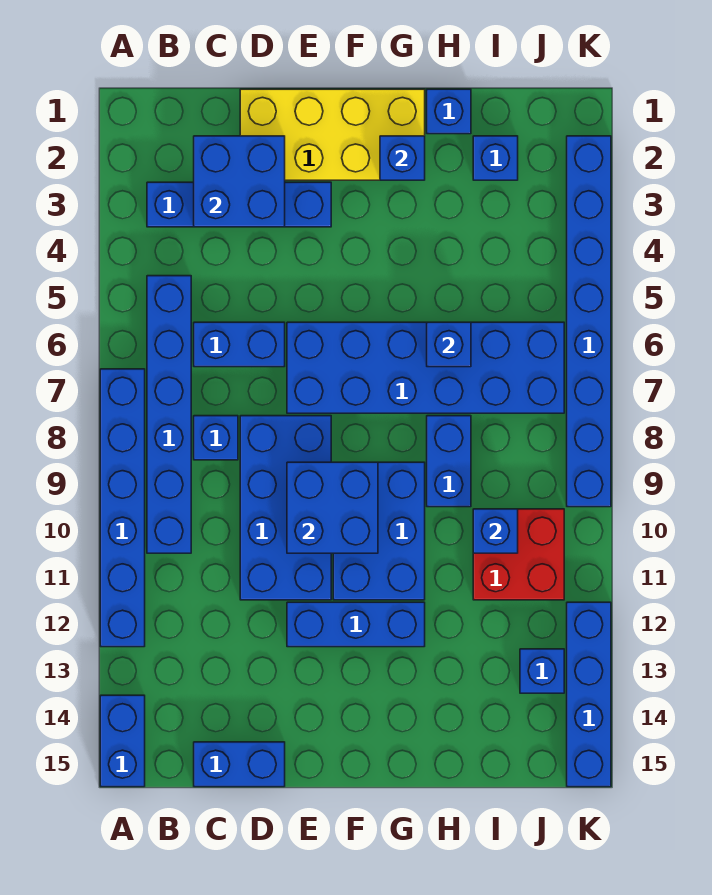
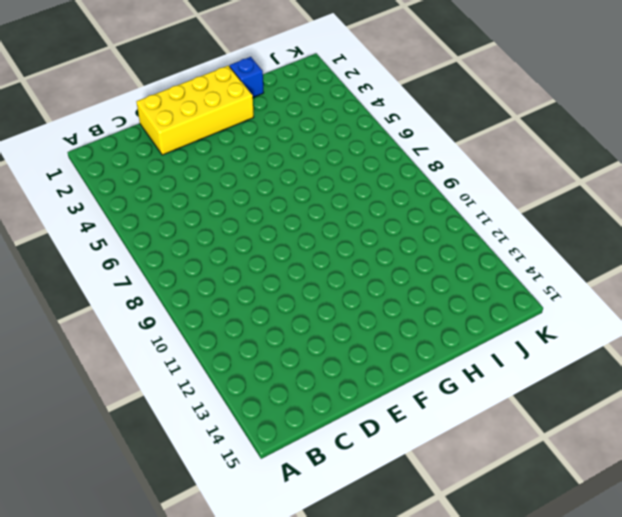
none -> blue brick A7:A12 level 1
none -> blue brick A14:A15 level 1
none -> blue brick B3:E3 level 1

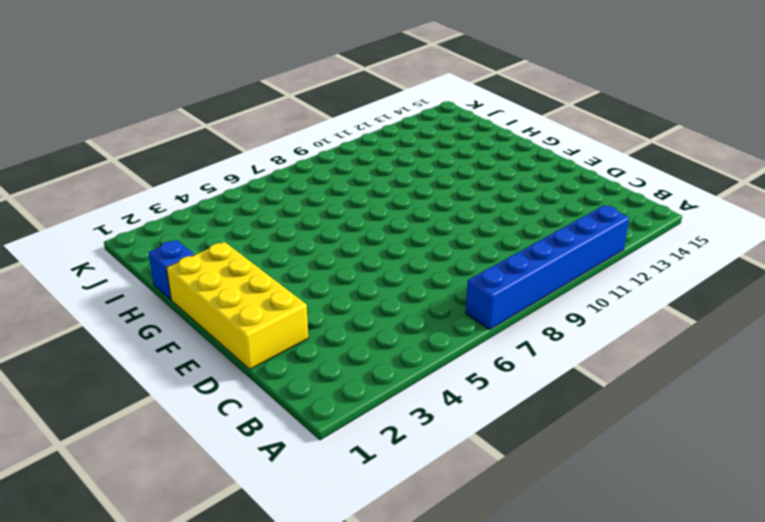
none -> blue brick A14:A15 level 1
none -> blue brick B3:E3 level 1
none -> blue brick B5:B10 level 1

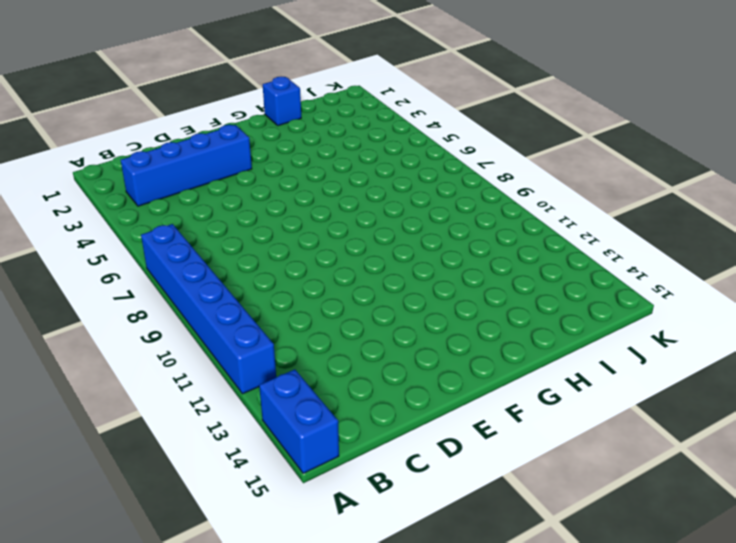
none -> blue brick B5:B10 level 1
none -> blue brick C6:D6 level 1
none -> blue brick C8 level 1

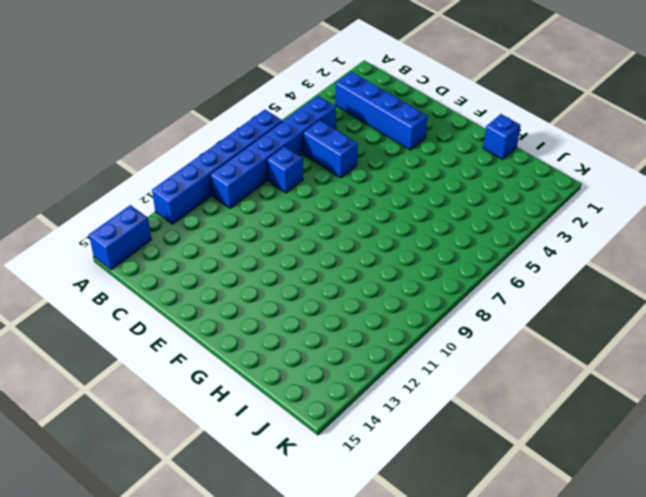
none -> blue brick C15:D15 level 1
none -> yellow brick D1:G2 level 1
none -> blue brick D8:E11 level 1

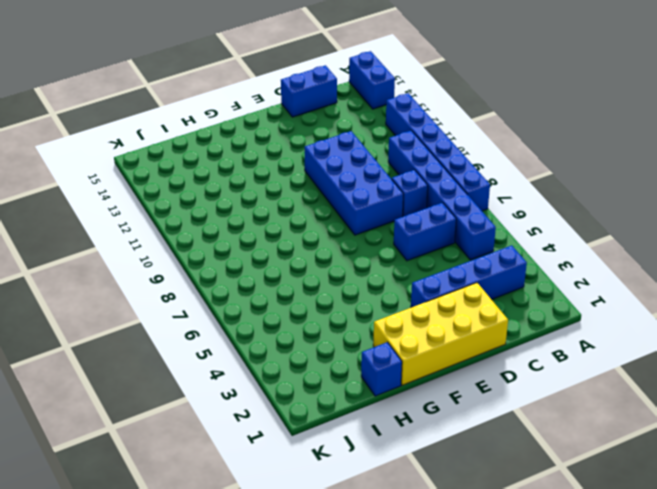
none -> blue brick E6:J7 level 1
none -> blue brick E12:G12 level 1
none -> blue brick F9:G11 level 1

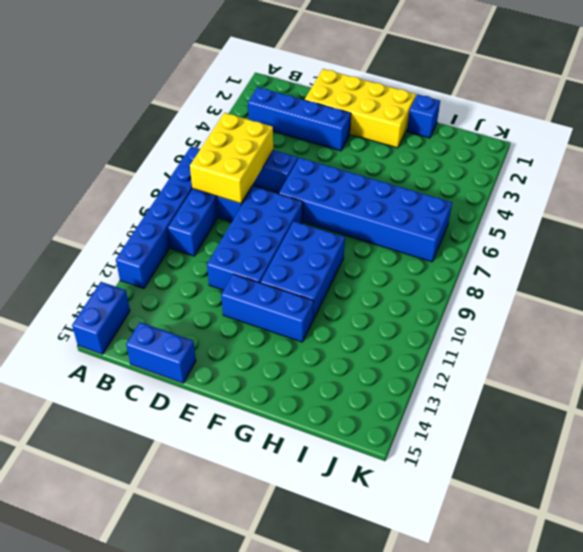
yellow brick B6:C8 level 2 -> none
none -> blue brick H8:H9 level 1
none -> blue brick I2 level 1
none -> red brick I10:J11 level 1

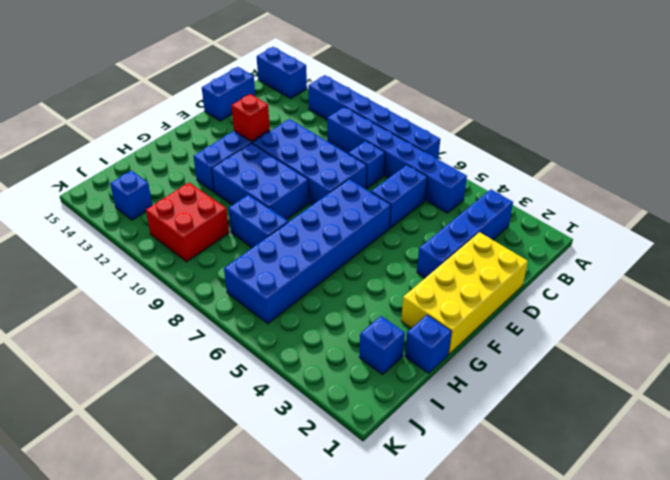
red brick E12 level 2 -> none
none -> blue brick K2:K9 level 1
none -> blue brick K12:K15 level 1
none -> blue brick C2:D3 level 2

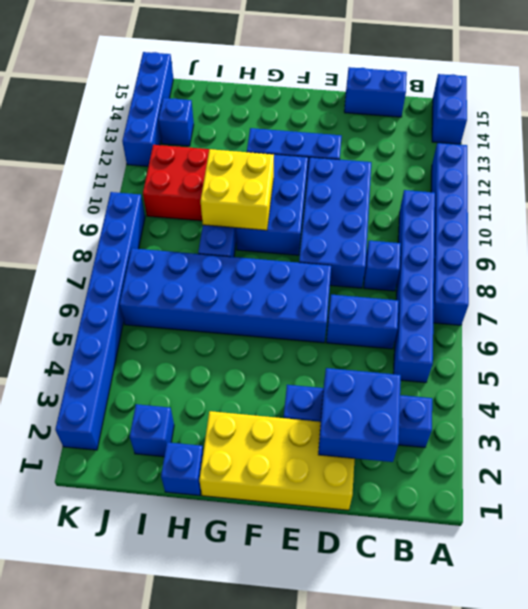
yellow brick G9:H10 level 2 -> none
none -> blue brick E9:F10 level 2
none -> blue brick G2 level 2
none -> blue brick H6 level 2

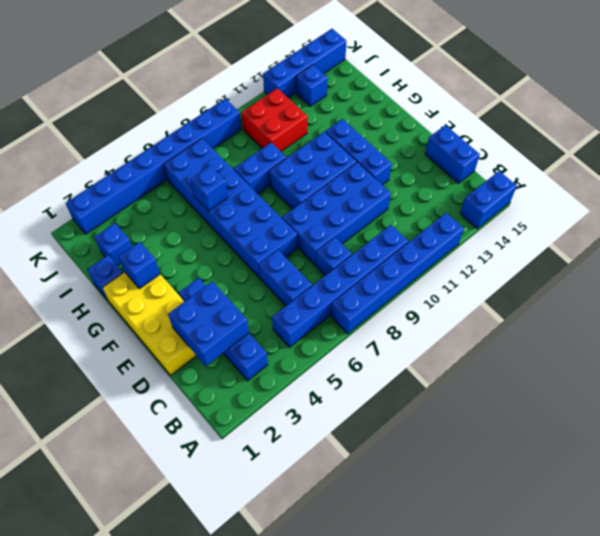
none -> blue brick E9:F10 level 2
none -> blue brick I10 level 2

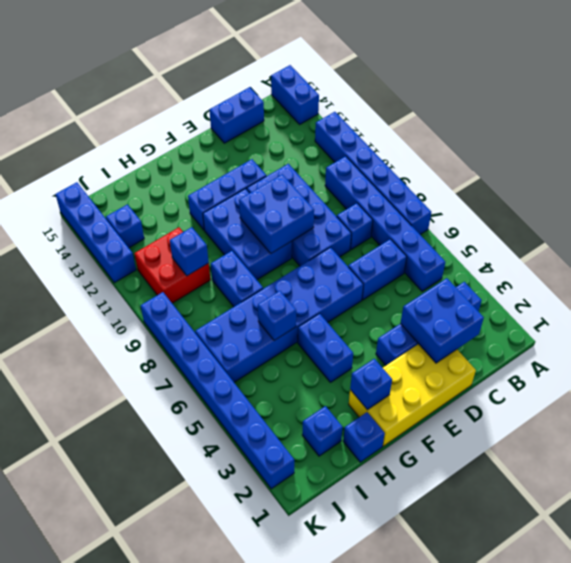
blue brick G4:G5 level 1 -> none

